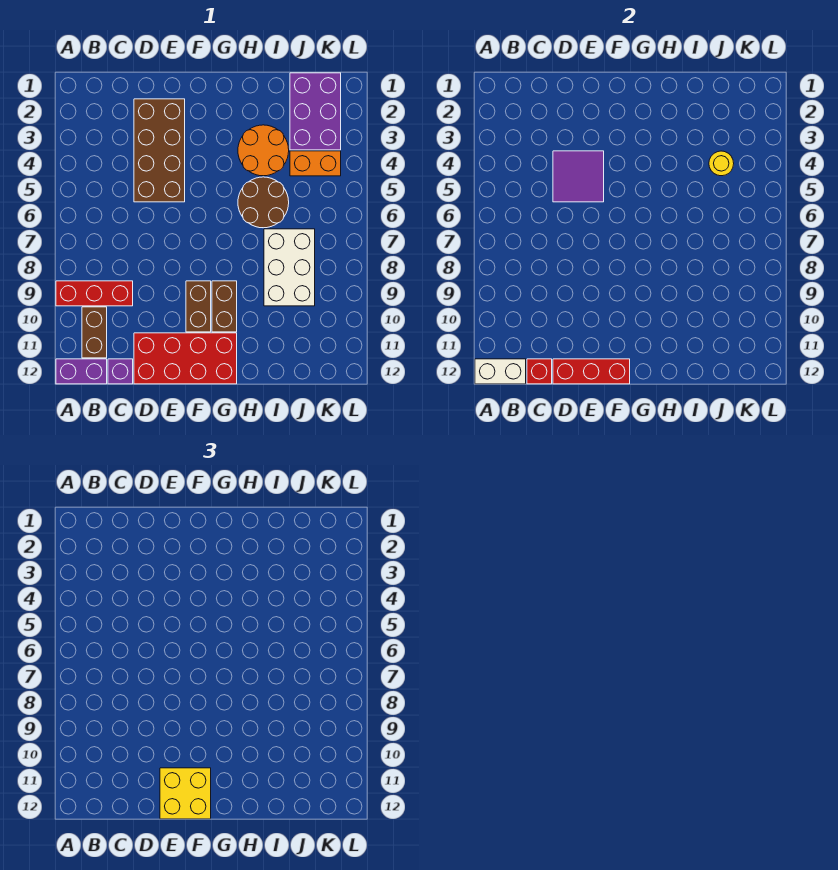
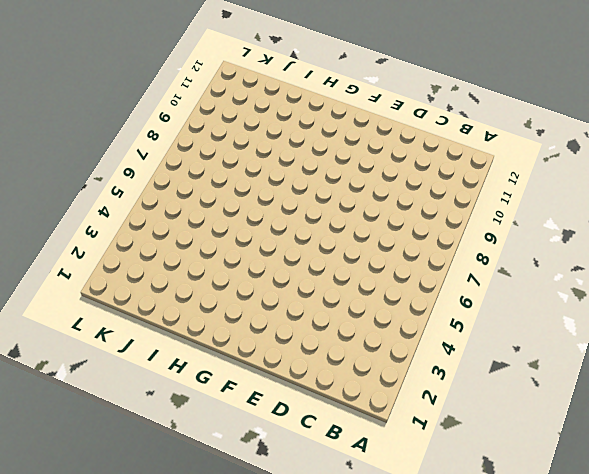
none -> red brick A9:C9 level 1
none -> purple brick A12:B12 level 1
none -> brown brick B10:B11 level 1

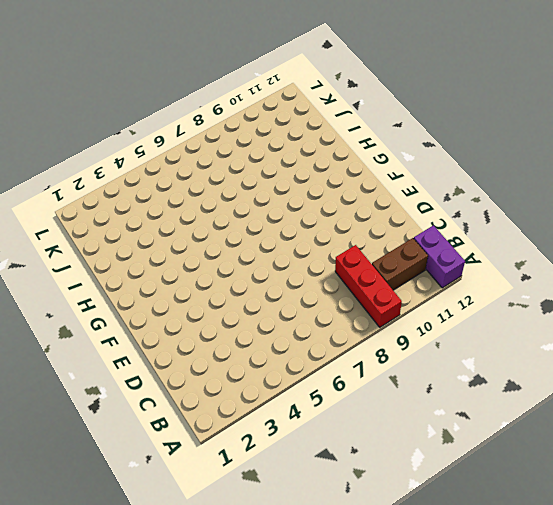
none -> purple brick C12 level 1
none -> brown brick D2:E5 level 1
none -> red brick D11:G12 level 1

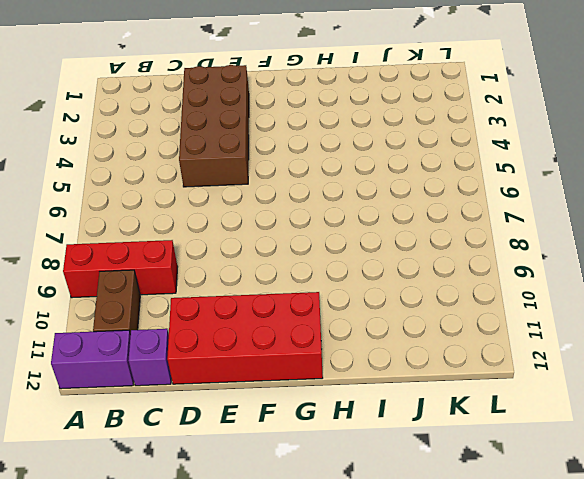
none -> brown brick F9:F10 level 1
none -> brown brick G9:G10 level 1
none -> orange round brick H3:I4 level 1

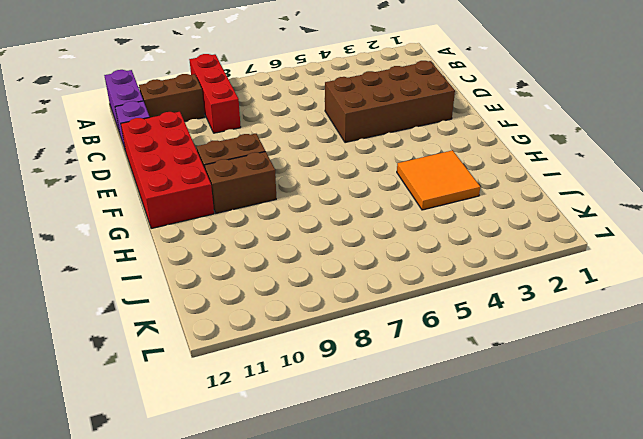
orange tile H3:I4 level 1 -> orange round brick H3:I4 level 1
none -> brown round brick H5:I6 level 1
none -> white brick I7:J9 level 1
none -> purple brick J1:K3 level 1

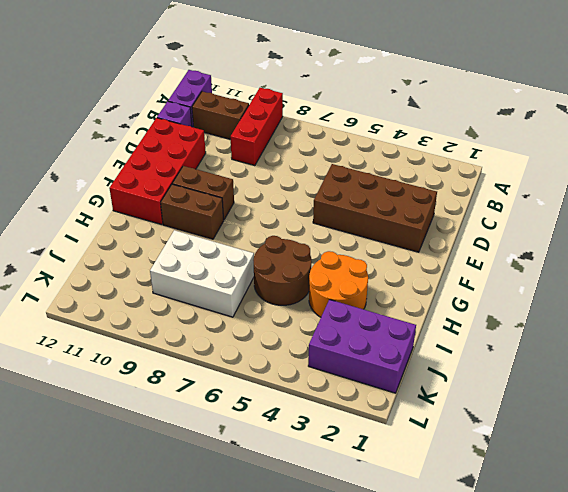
none -> orange brick J4:K4 level 1
none -> white brick A12:B12 level 2
none -> red brick C12 level 2

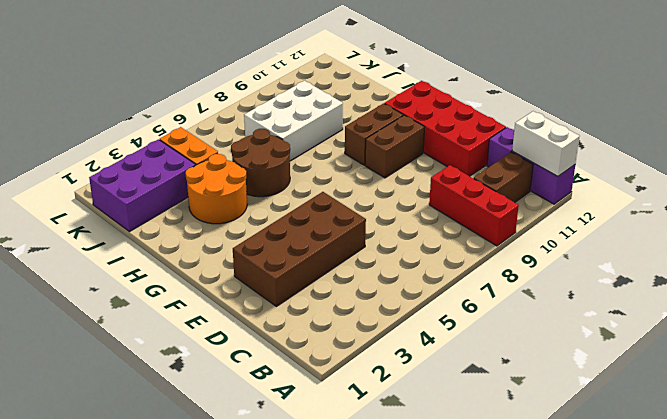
none -> red brick C12 level 2
none -> purple tile D4:E5 level 2
none -> red brick D12:F12 level 2

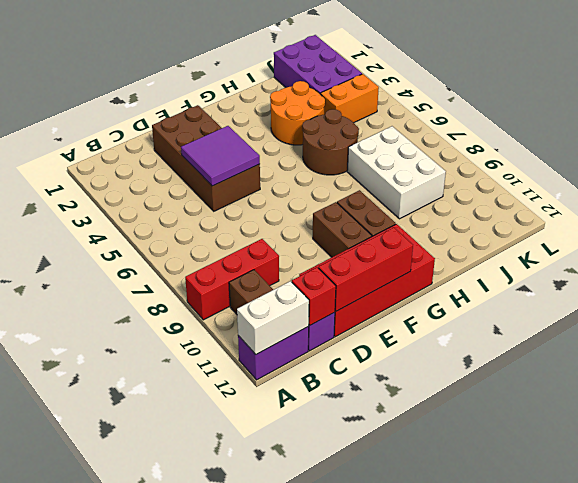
none -> yellow round brick J4 level 2
none -> yellow brick E11:F12 level 3

